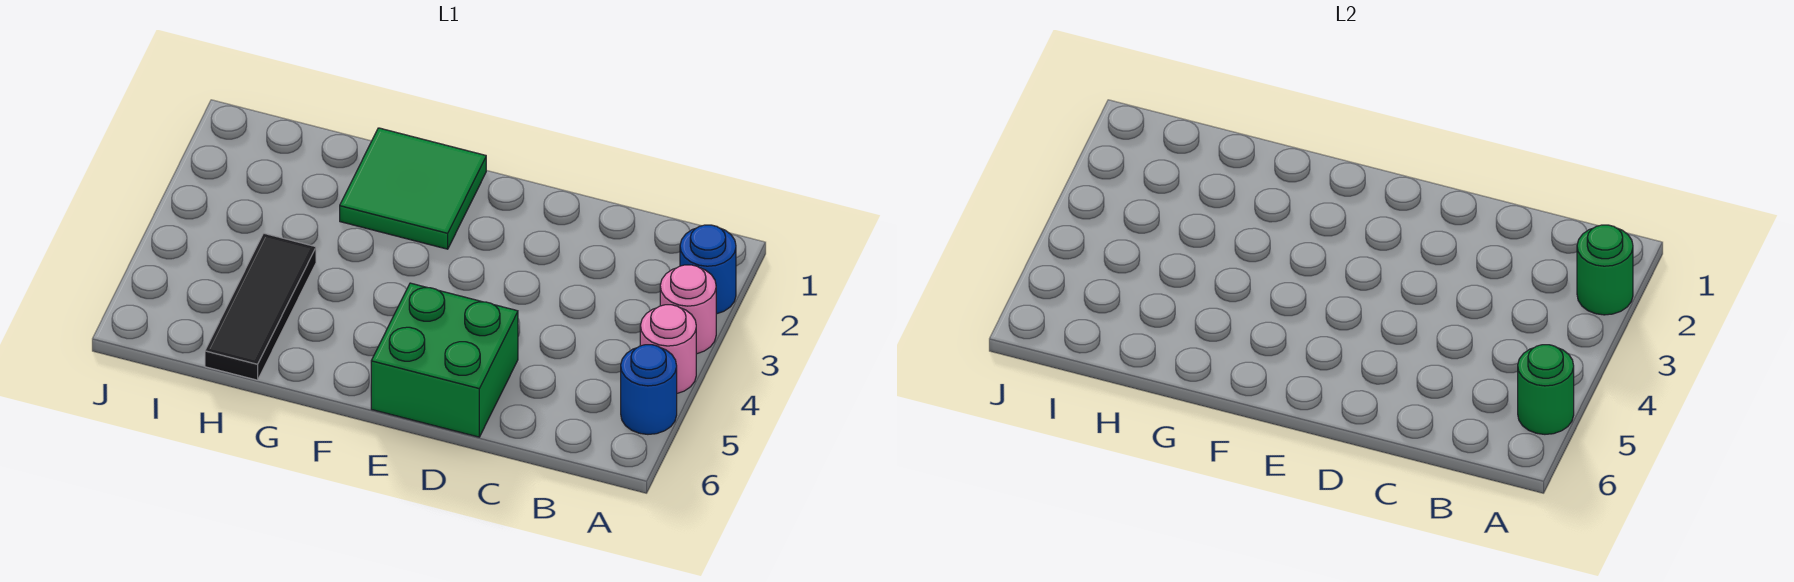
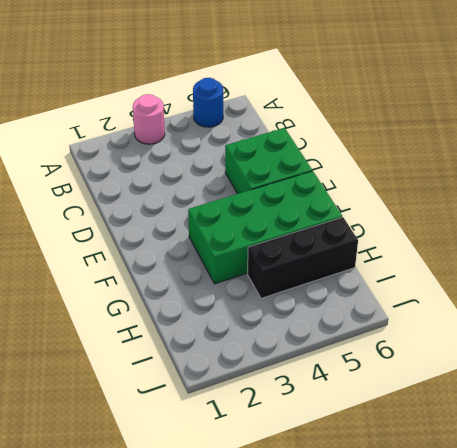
green brick F3:G6 level 1 -> none
black brick H4:H6 level 1 -> black tile H4:H6 level 1
none -> blue round brick A2 level 1
none -> pink round brick A4 level 1

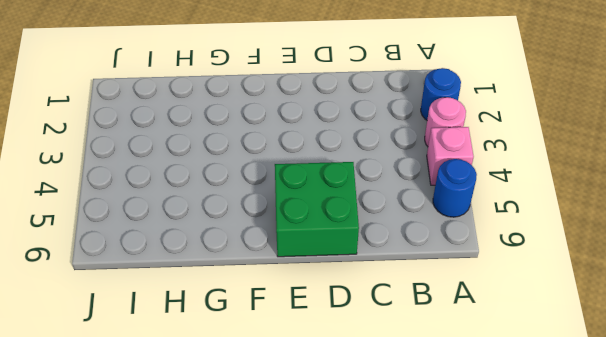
pink brick A4 level 1 -> pink round brick A4 level 1
none -> green tile F1:G2 level 1
none -> black tile H4:H6 level 1

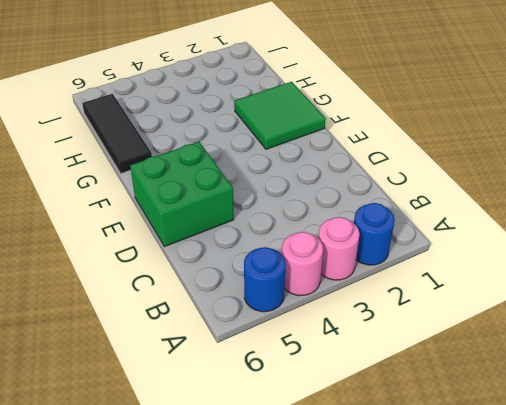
black tile G6:I6 level 1 -> black tile H4:H6 level 1
none -> green round brick A2 level 2
none -> green round brick A5 level 2

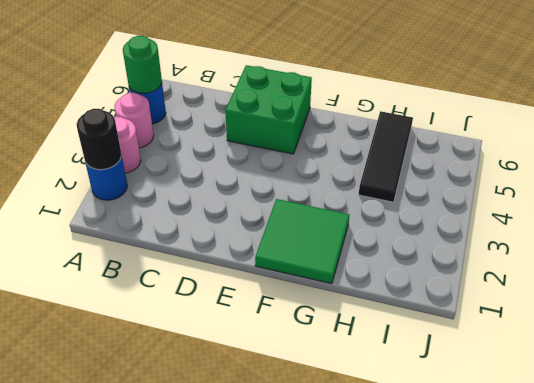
black round brick A2 level 2 -> green round brick A2 level 2

